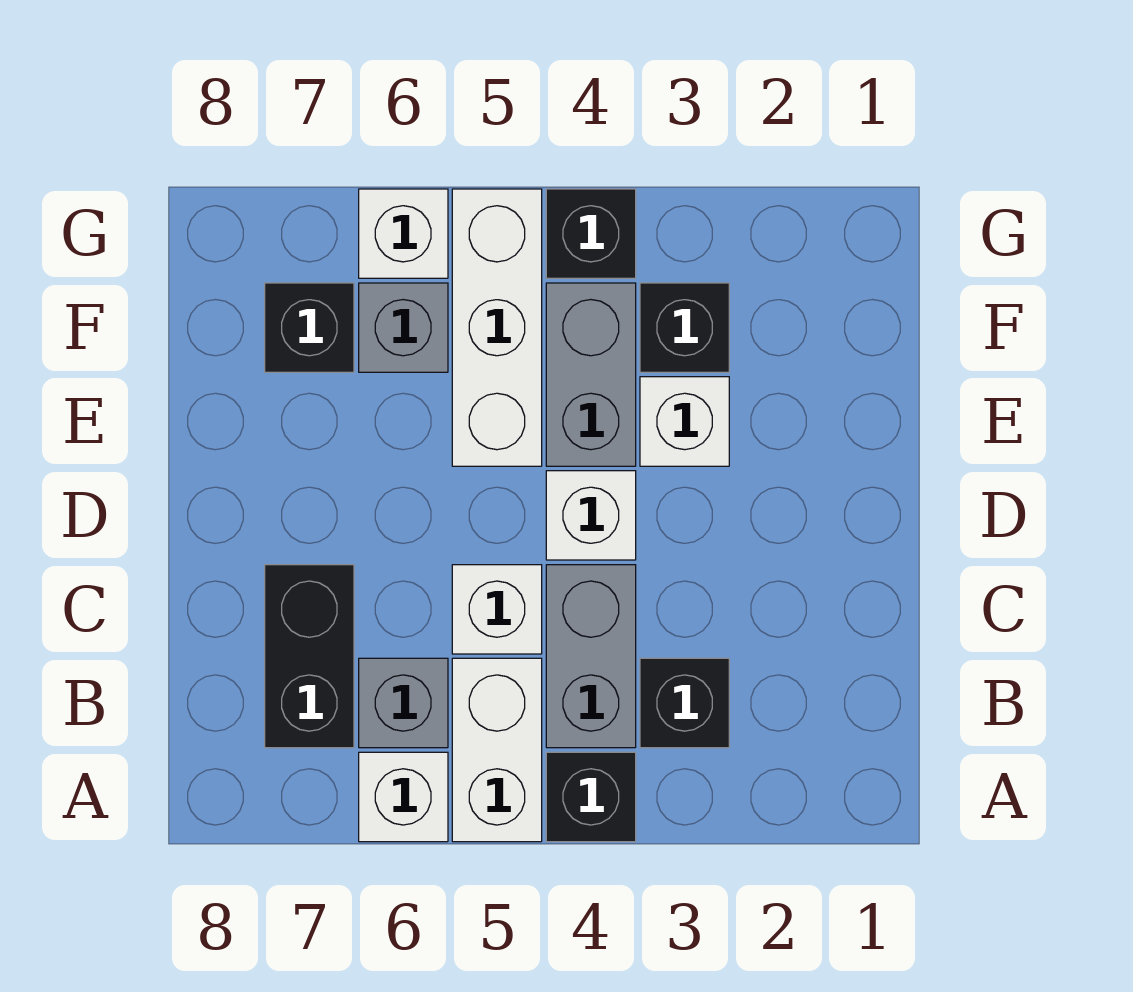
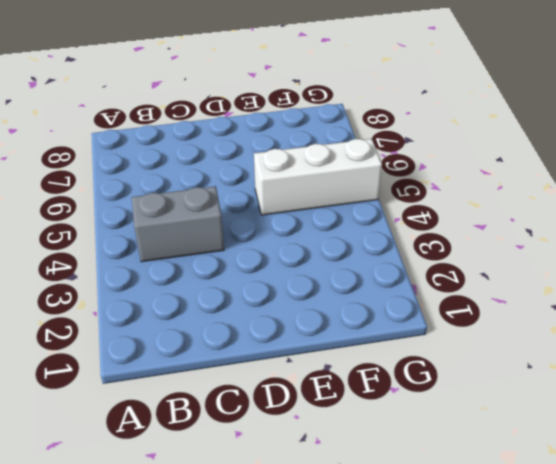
none -> black brick A4 level 1
none -> white brick A5:B5 level 1
none -> white brick A6 level 1

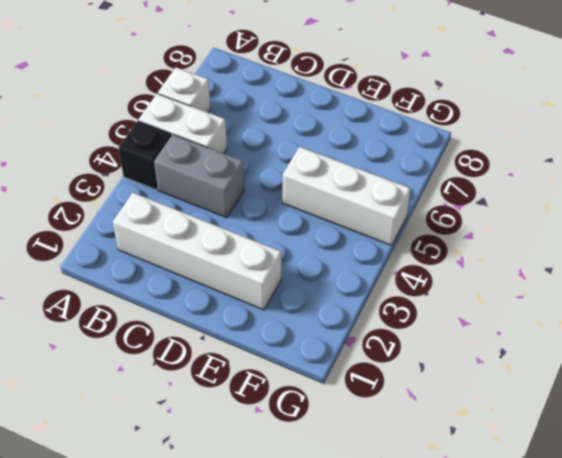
white brick B2:E2 level 1 -> none
none -> black brick B3 level 1
none -> grey brick B6 level 1
none -> black brick B7:C7 level 1

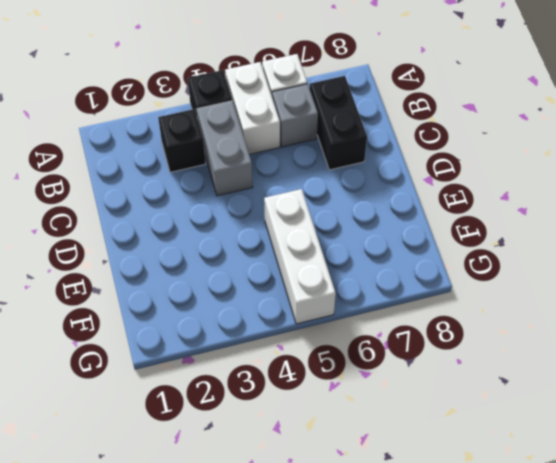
none -> white brick C5 level 1
none -> white brick D4 level 1
none -> white brick E3 level 1

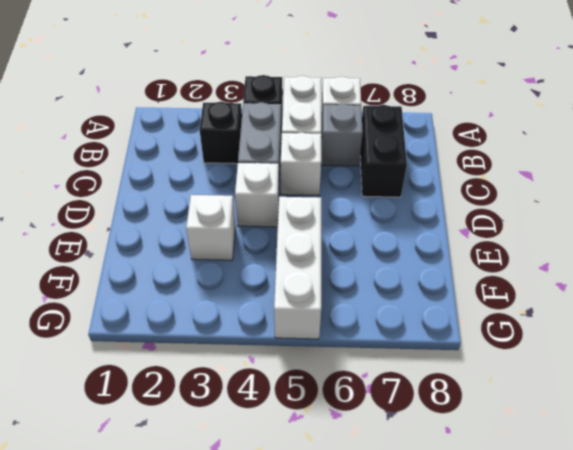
none -> grey brick E4:F4 level 1
none -> black brick F3 level 1
none -> grey brick F6 level 1

